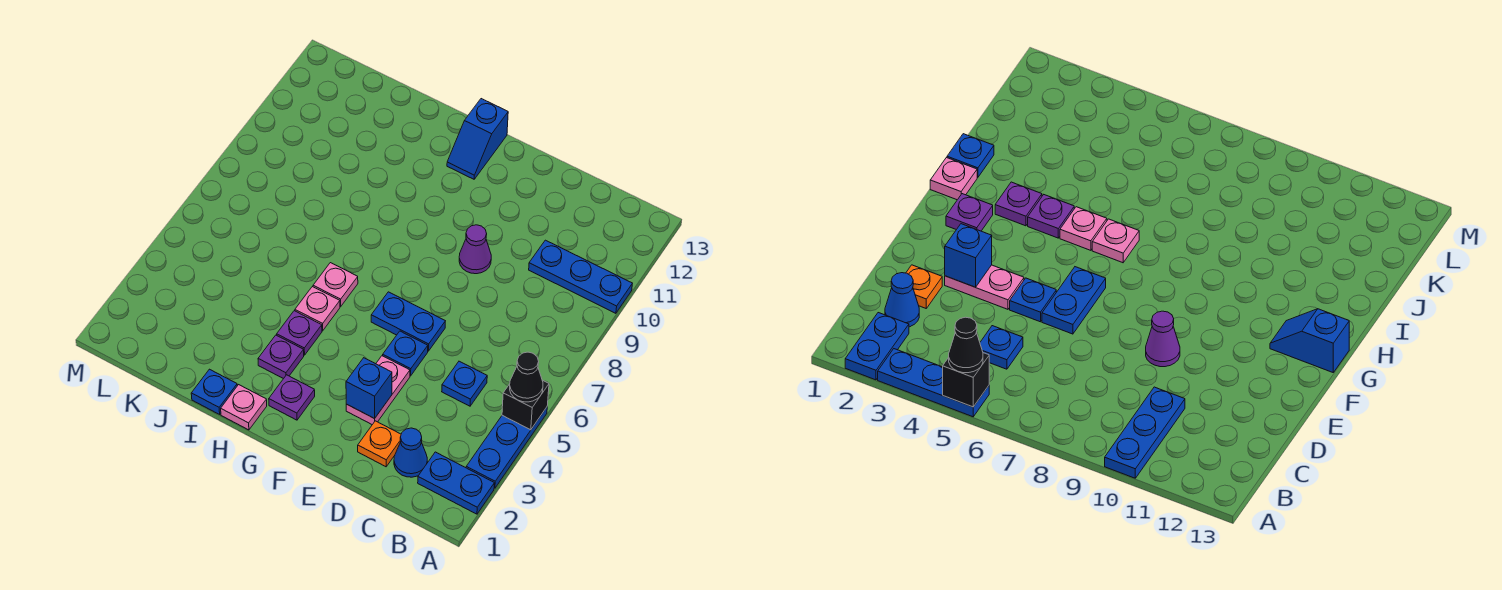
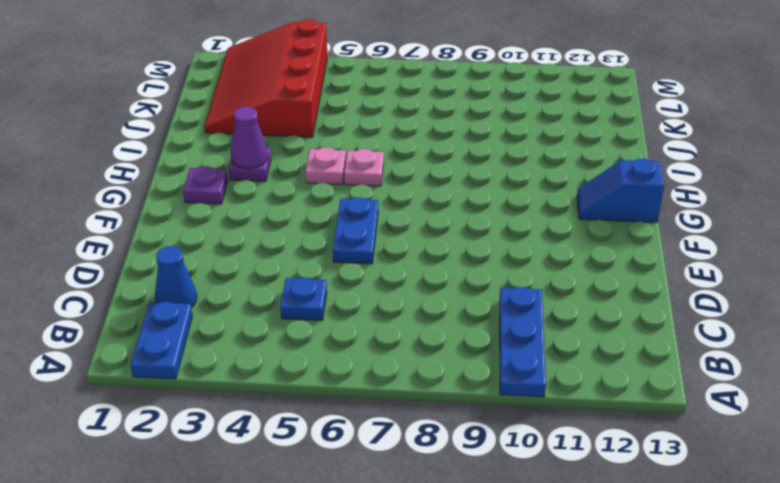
purple cone H3 level 2 -> purple cone E9 level 1
red slope J2:M4 level 1 top 4 -> none
none -> blue plate A3:A5 level 1
none -> orange plate D2 level 1
none -> pink plate E3:E4 level 1

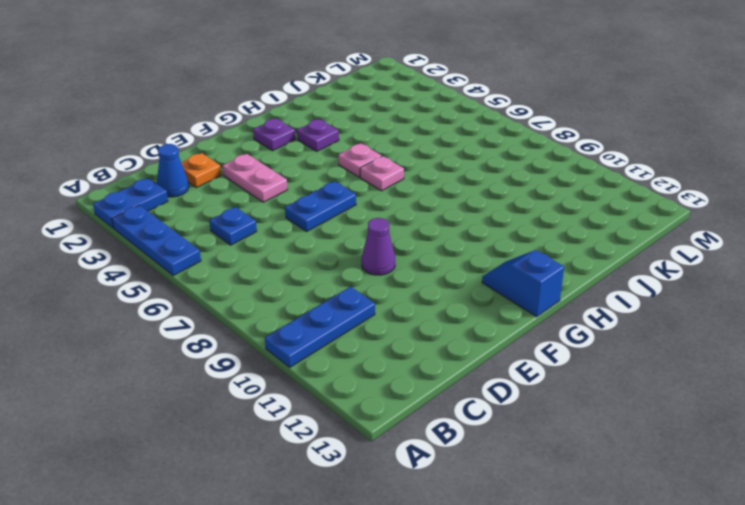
none -> blue plate E5 level 1
none -> pink plate H1 level 1
none -> purple plate H4 level 1

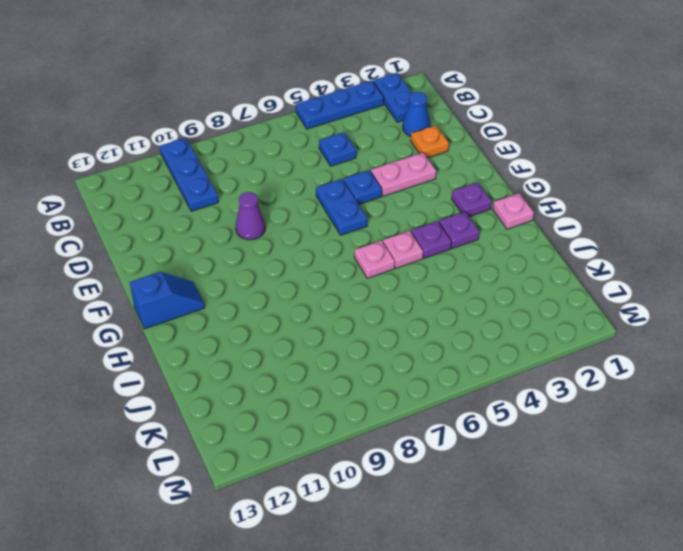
none -> blue plate I1 level 1
none -> black brick A5 level 2
none -> blue brick E3 level 2

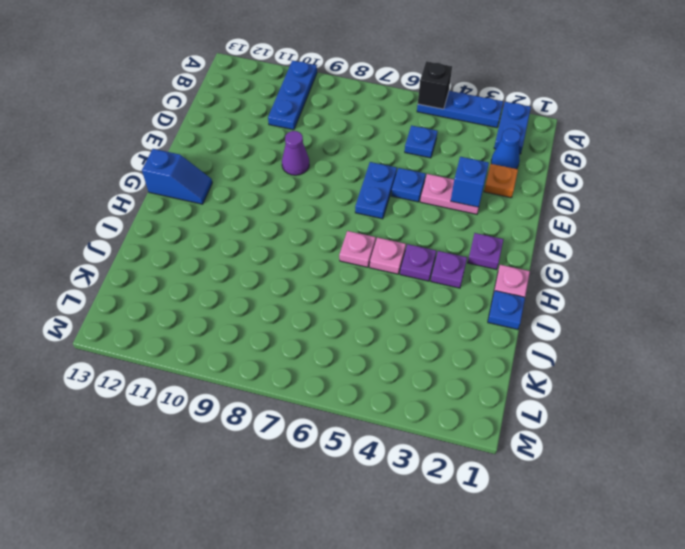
none -> black cone A5 level 3

